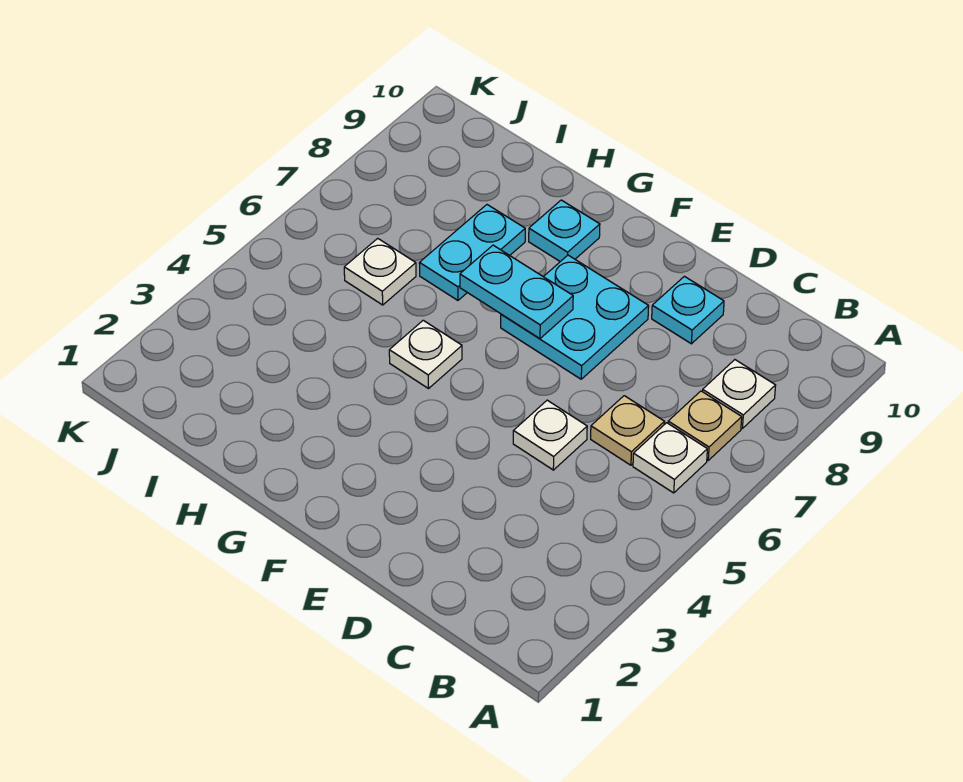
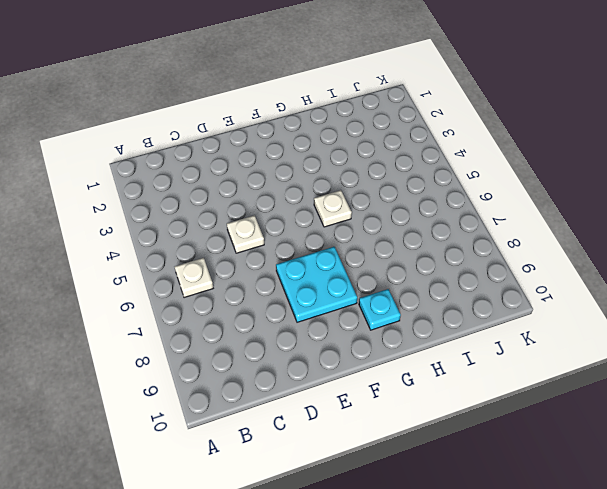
none -> tan plate B7 level 1
none -> white plate B8 level 1
none -> tan plate C6 level 1

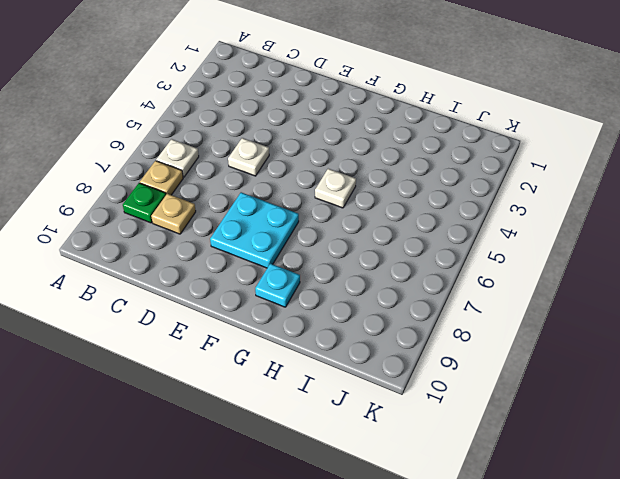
green plate B8 level 1 -> white plate B8 level 1
tan plate C8 level 1 -> tan plate C6 level 1
none -> cyan plate D9 level 1
none -> cyan plate H7:H8 level 1
none -> white plate I6 level 1

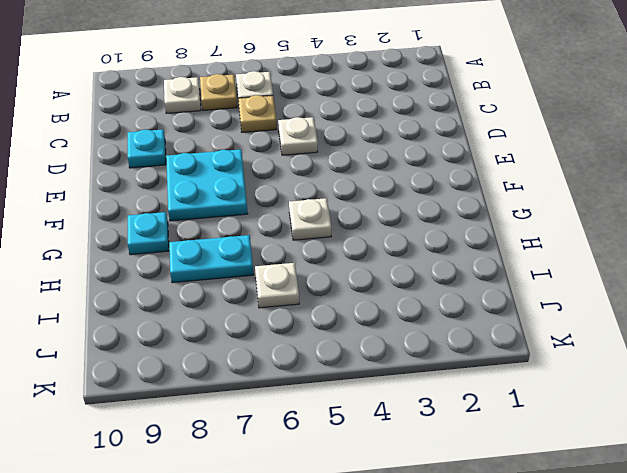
none -> cyan plate F7:G7 level 2

